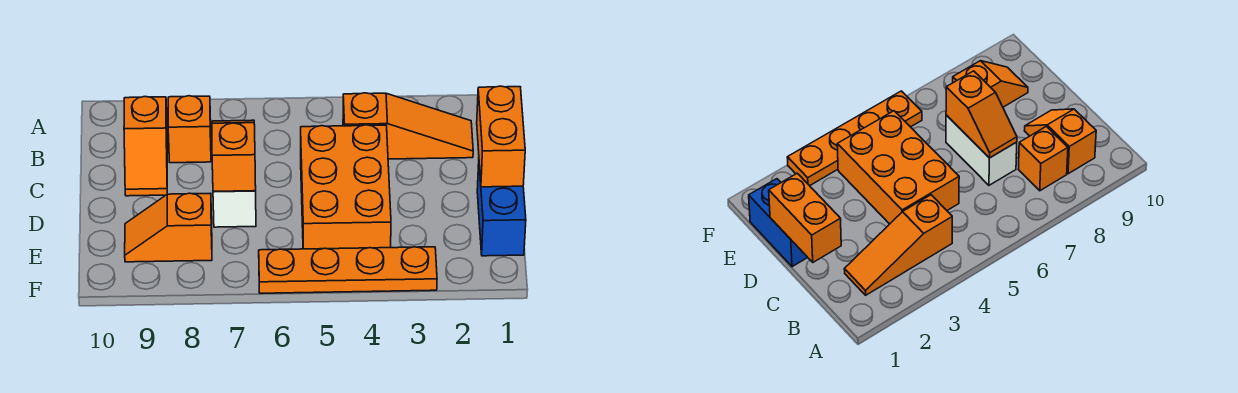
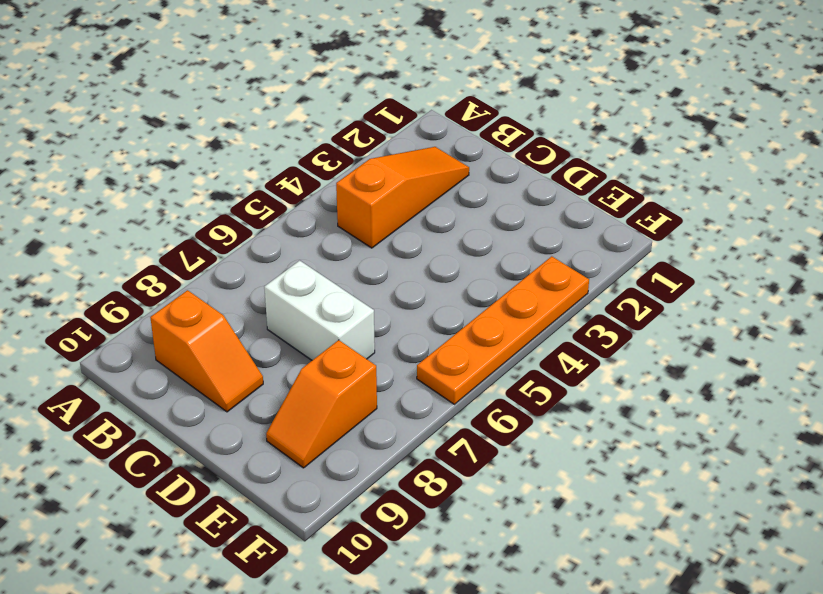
none -> orange brick B8 level 1
none -> orange brick C4:E5 level 1

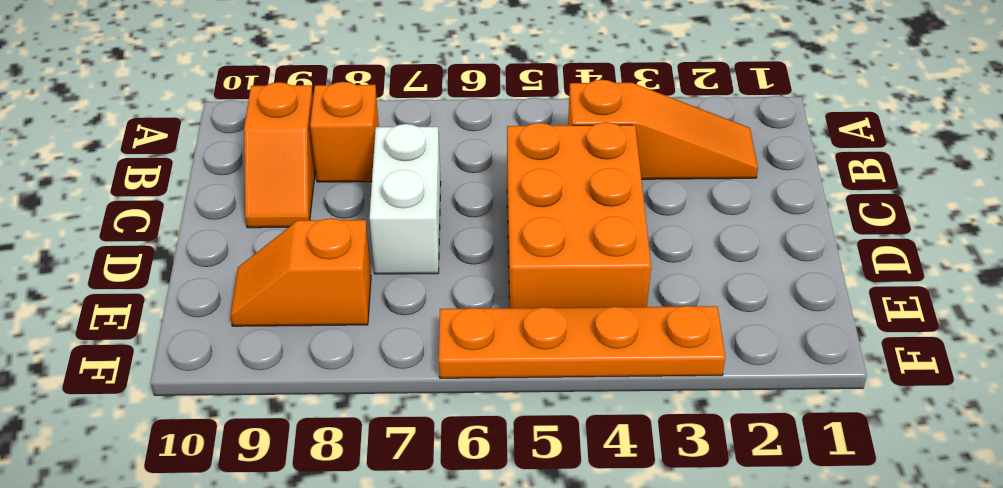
none -> blue brick D1:E1 level 1
none -> orange brick C1:D1 level 2

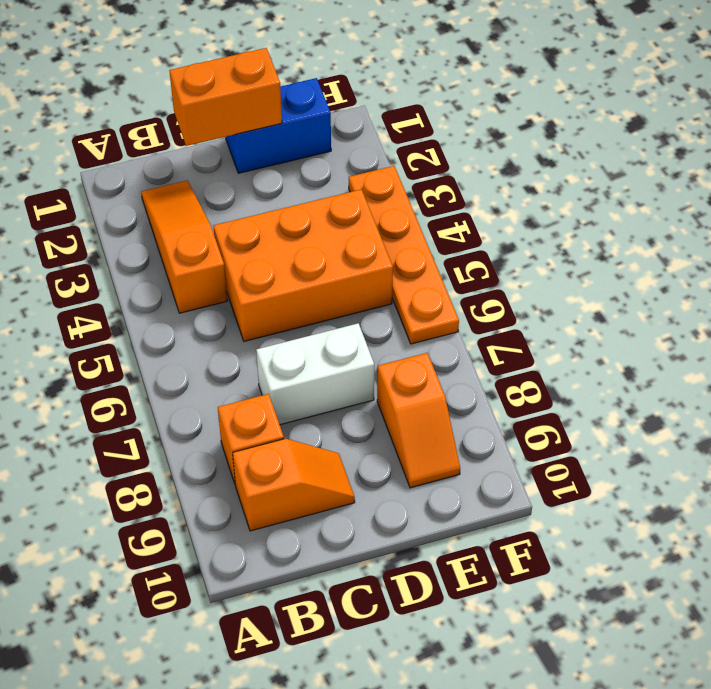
none -> orange slope C7:D7 level 2 top D

